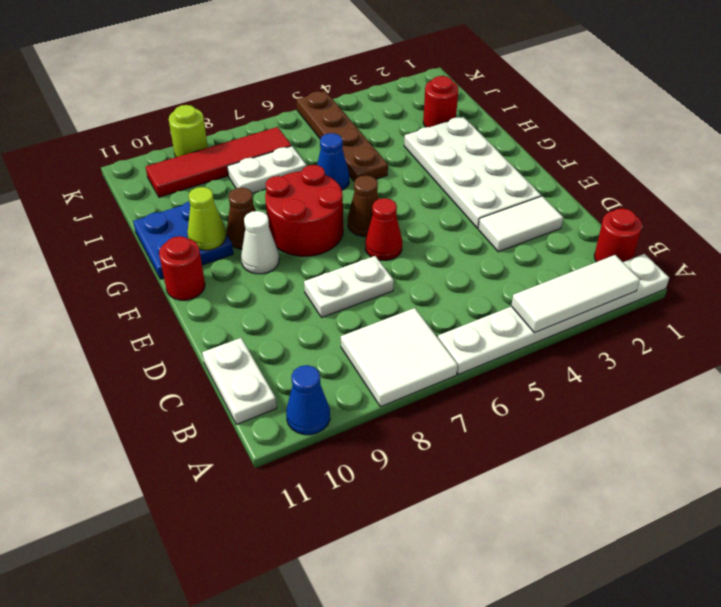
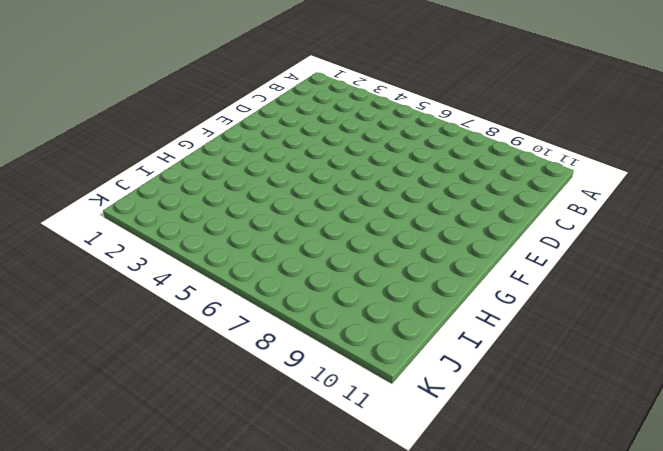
none -> white plate A1:A6 level 1
none -> white tile A7:B8 level 1
none -> blue cone A10 level 1

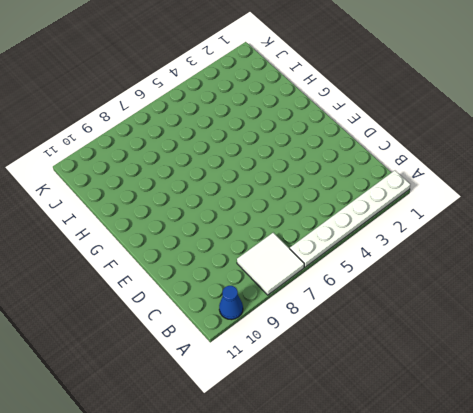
none -> red round brick B1 level 1
none -> white plate B11:C11 level 1
none -> white tile D2:D3 level 1

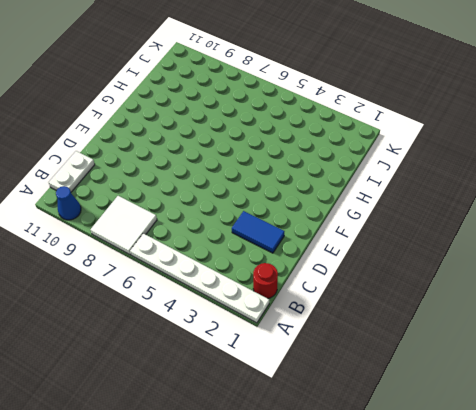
blue tile D2:D3 level 1 -> white tile D2:D3 level 1
none -> white plate D7:D8 level 1
none -> white plate E2:H3 level 1
none -> red cone E6 level 1

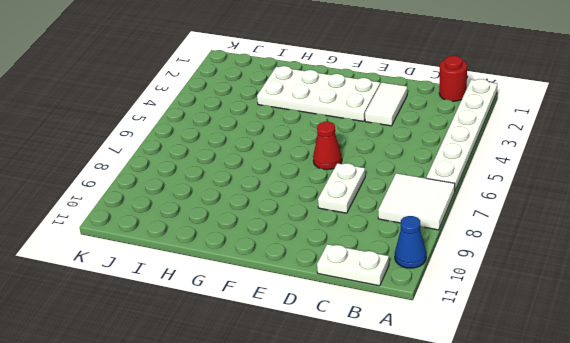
none -> brown cone F6 level 1
none -> red round brick F7:G8 level 1
none -> white cone F9 level 1

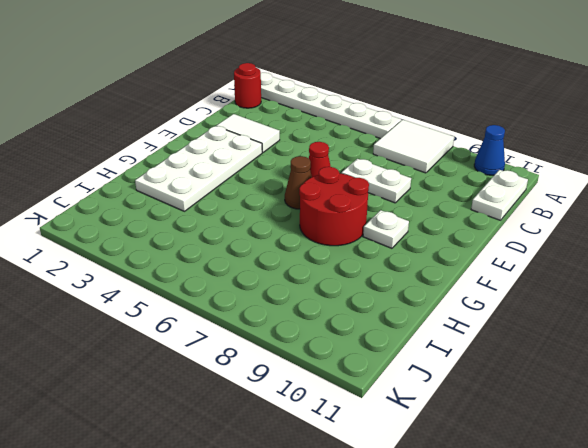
white plate F9 level 1 -> white cone F9 level 1
none -> red round brick F11 level 1
none -> brown cone G9 level 1
none -> blue plate G10:H11 level 1

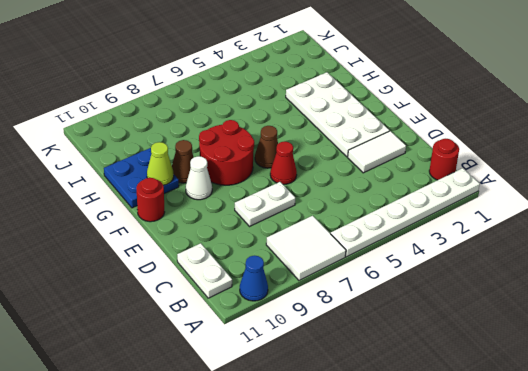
none -> brown plate H5:K5 level 1
none -> blue cone H6 level 1
none -> red round brick I2 level 1

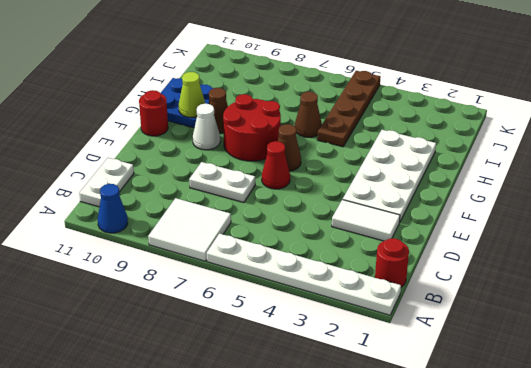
brown cone H6 level 1 -> blue cone H6 level 1
none -> red round brick I2 level 1
none -> white plate I7:I8 level 1
none -> red tile J7:J10 level 1

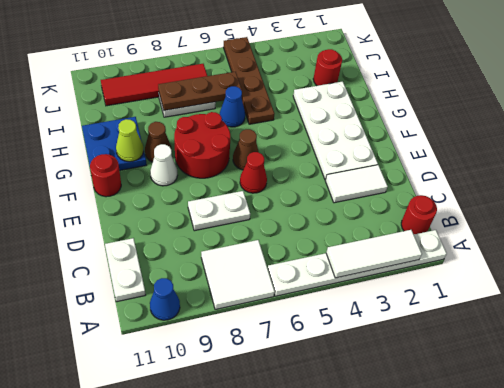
brown plate I6:I8 level 2 -> none
none -> lime round brick K9 level 1

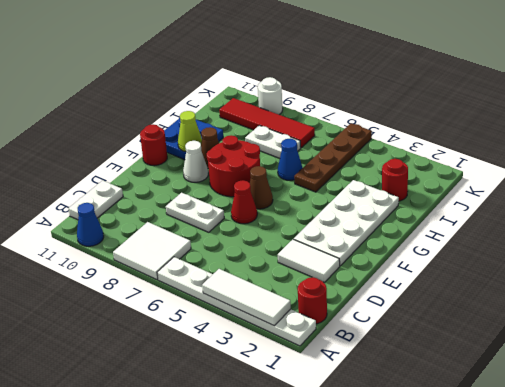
white round brick K9 level 1 -> lime round brick K9 level 1

